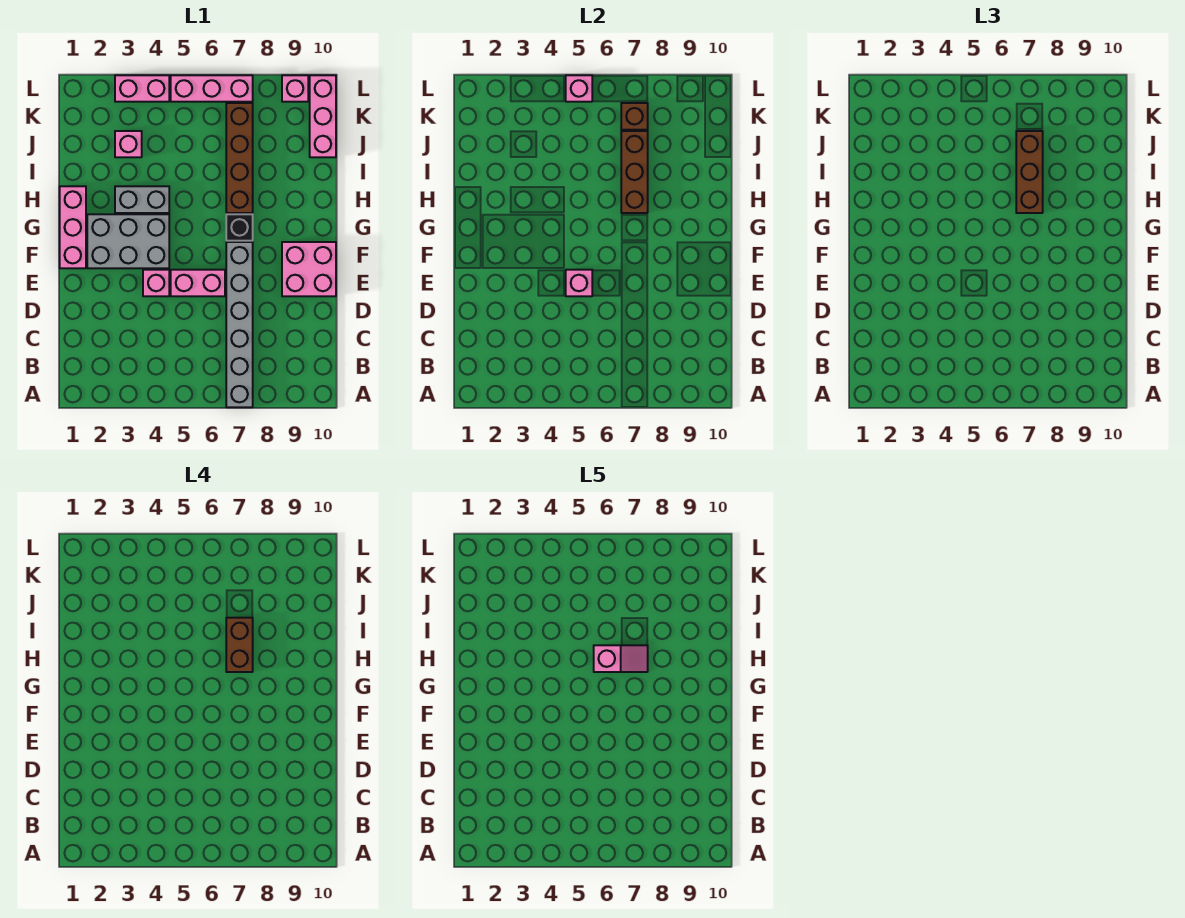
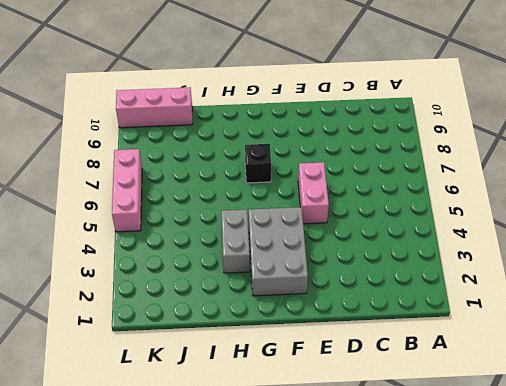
none -> grey brick A7:F7 level 1
none -> pink brick E4 level 1
none -> pink brick E9:F10 level 1

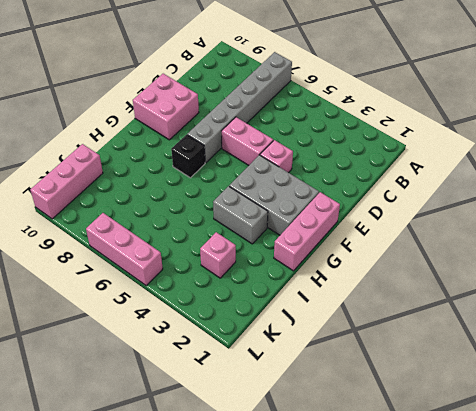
none -> brown brick H7:K7 level 1
none -> pink brick L3:L4 level 1
none -> pink brick L9 level 1

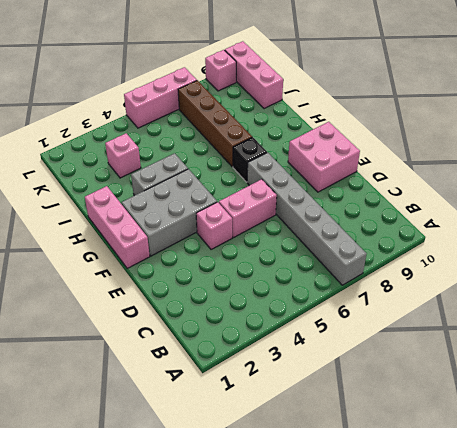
none -> pink brick L3:L4 level 1
none -> pink brick E5 level 2
none -> brown brick H7:J7 level 2

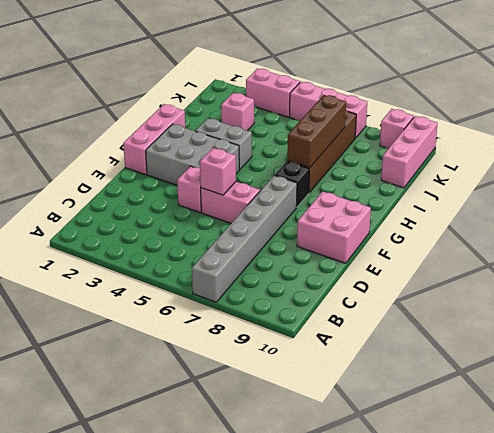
none -> brown brick K7 level 2
none -> pink brick L5 level 2
none -> brown brick H7:J7 level 3

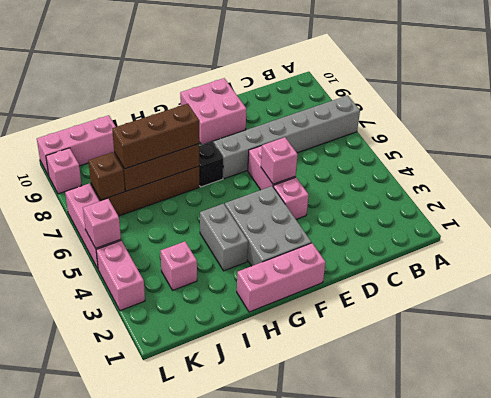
none -> brown brick H7:I7 level 4
none -> pink slope H6:H7 level 5 top 6

